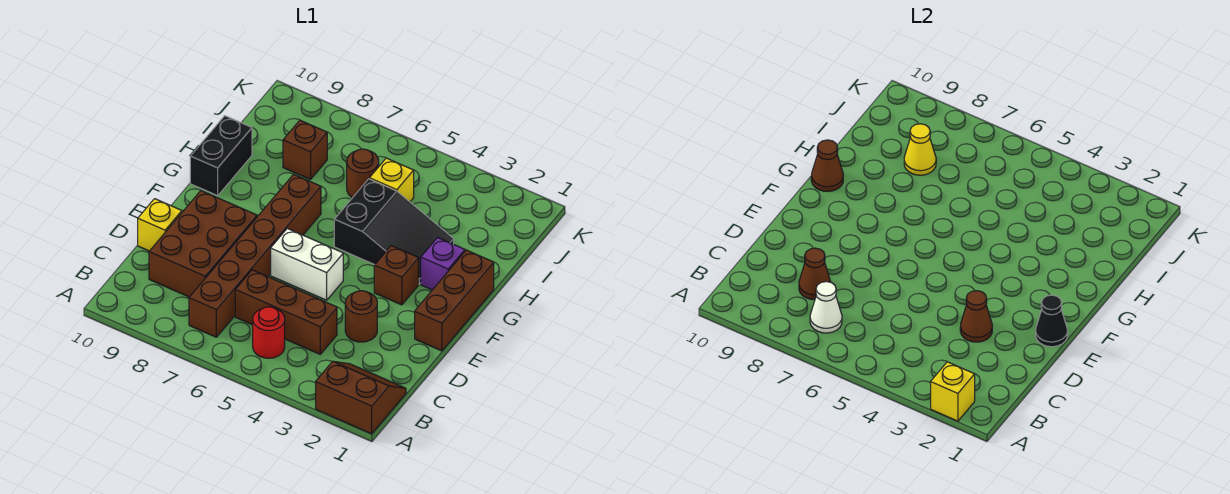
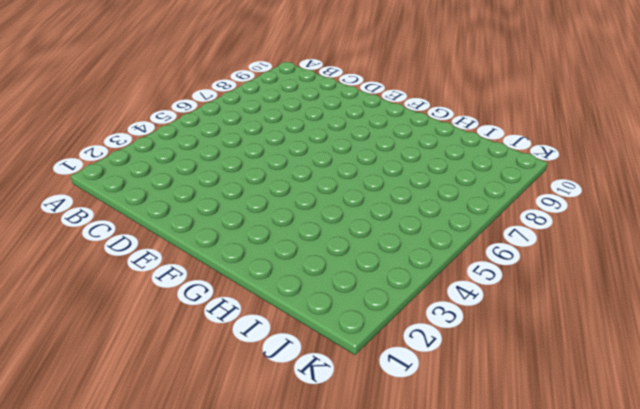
none -> brown slope A1:B2 level 1 top A
none -> red round brick B5 level 1
none -> brown brick B7:G7 level 1

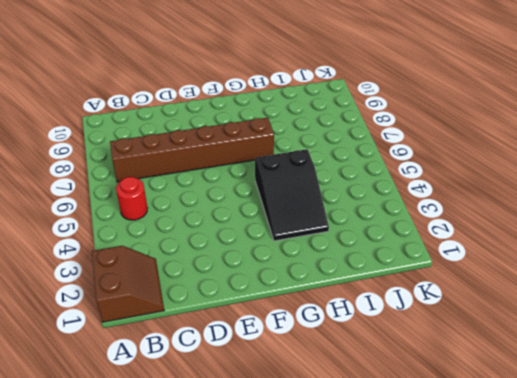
none -> brown brick C4:C6 level 1
none -> brown brick C8:E9 level 1
none -> brown round brick D3 level 1

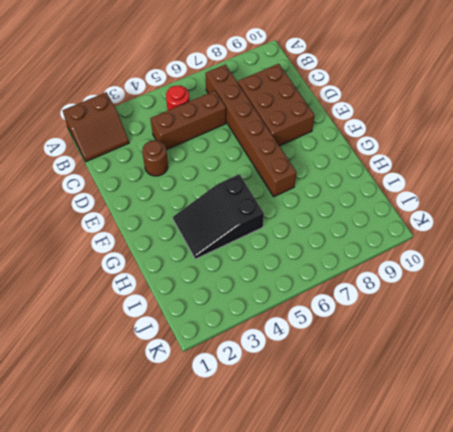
none -> yellow brick D10 level 1
none -> brown brick E1:G1 level 1
none -> white brick E5:E6 level 1

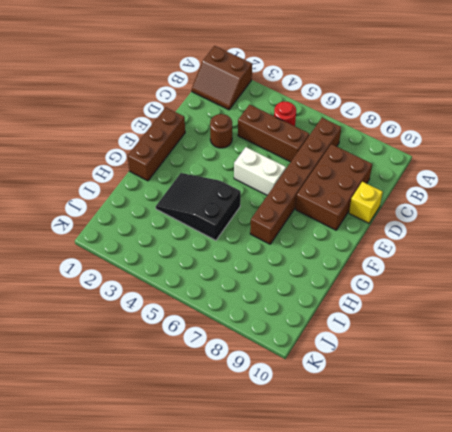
none -> brown brick F3 level 1
none -> purple brick G2 level 1
none -> black brick G10:H10 level 1

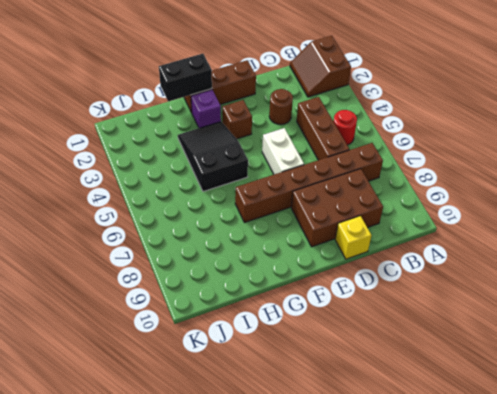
black brick G1:H1 level 2 -> black brick G10:H10 level 1
none -> yellow brick I5 level 1
none -> brown round brick I6 level 1
none -> brown brick I8 level 1

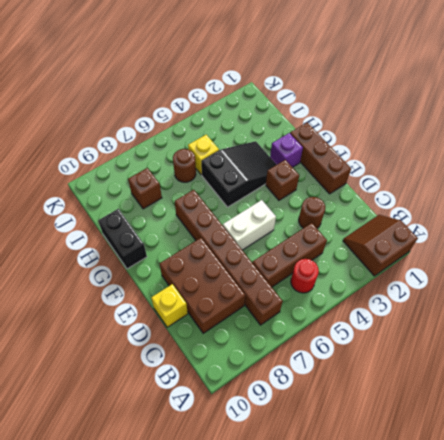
none -> yellow brick A2 level 2
none -> white cone B7 level 2
none -> brown cone C8 level 2

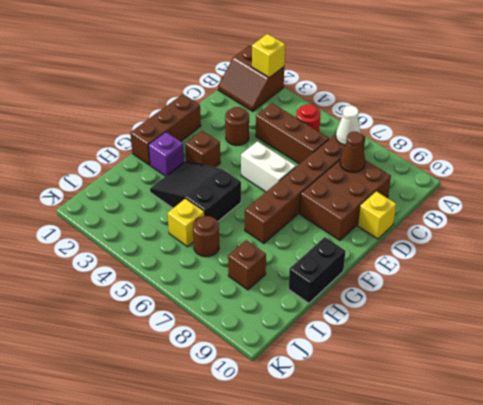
none -> brown cone D3 level 2
none -> black cone E1 level 2
none -> brown cone G10 level 2

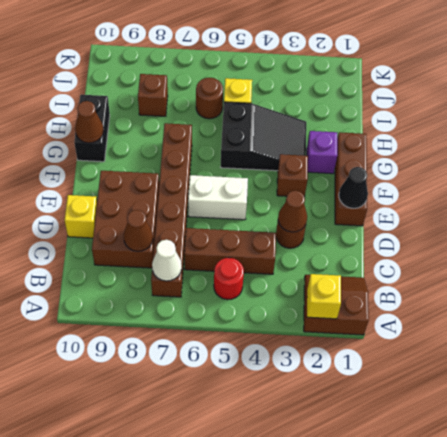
none -> yellow cone I8 level 2

